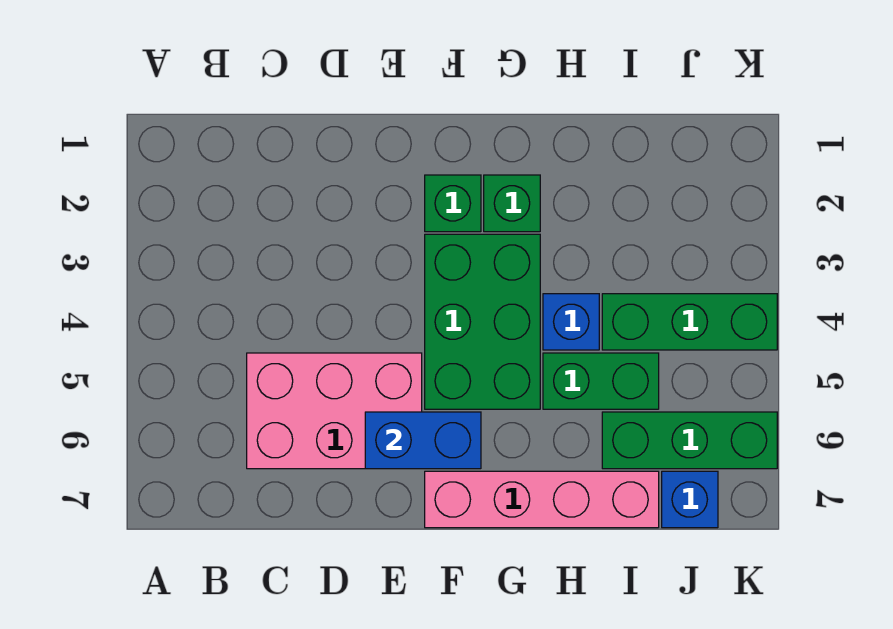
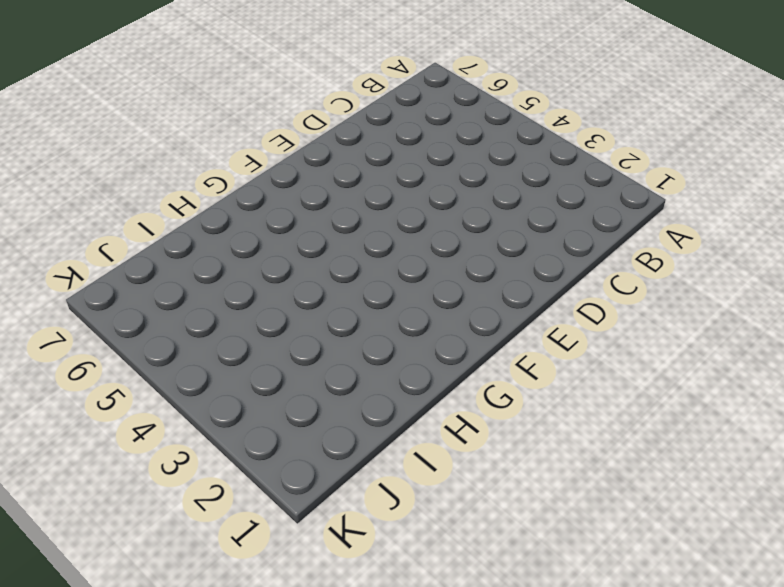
none -> pink brick C5:E6 level 1
none -> green brick F2 level 1

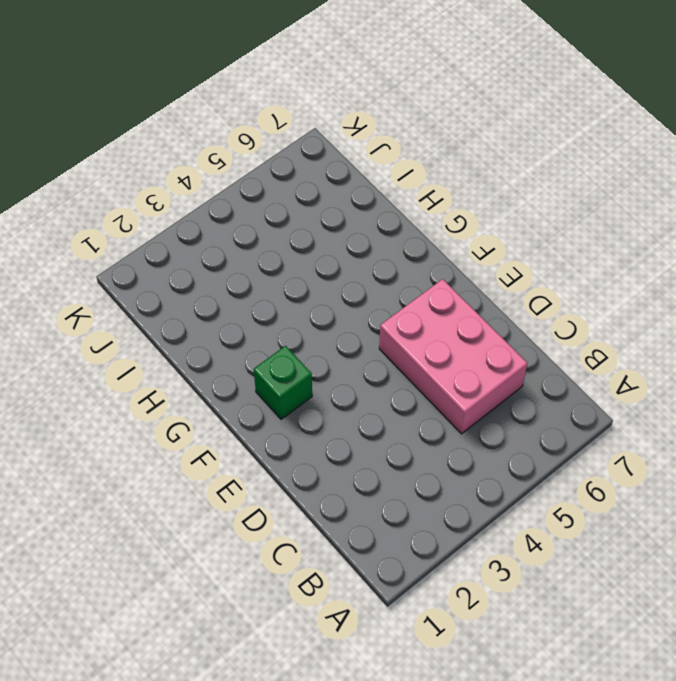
none -> green brick F3:G5 level 1
none -> pink brick F7:I7 level 1

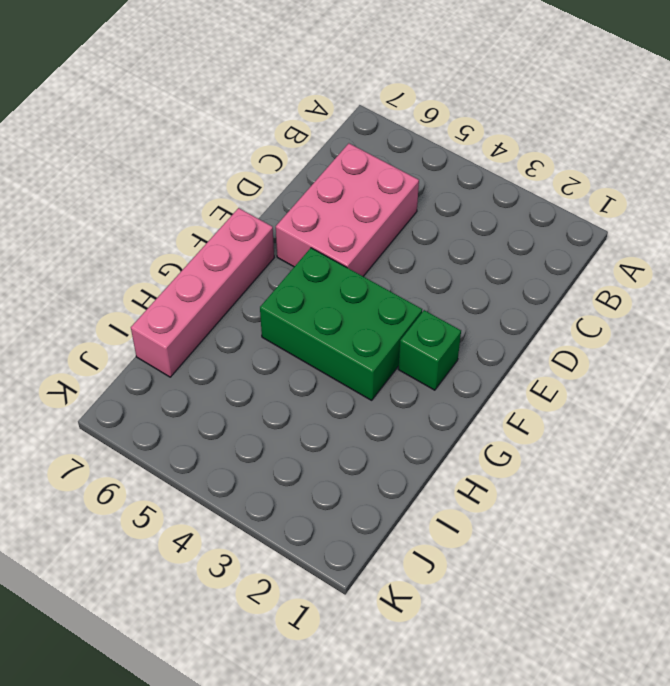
none -> green brick G2 level 1
none -> blue brick H4 level 1

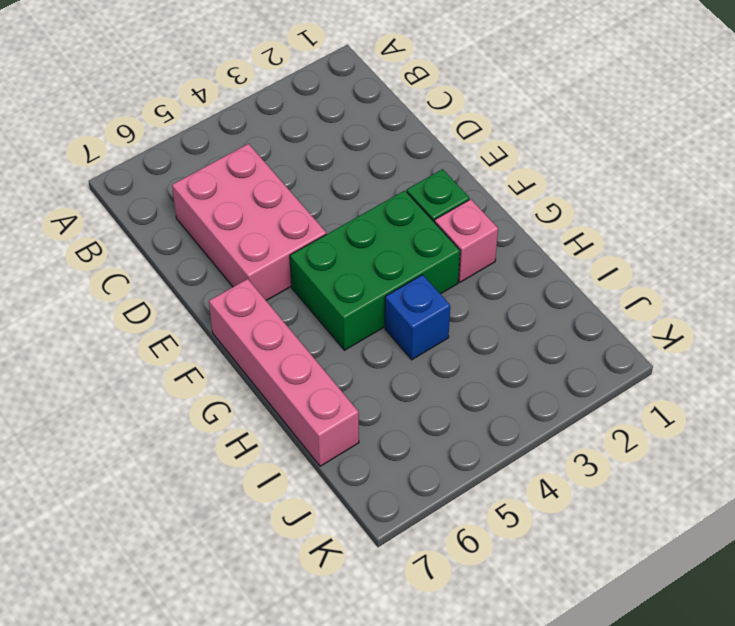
pink brick G2 level 1 -> green brick G2 level 1
none -> green brick H5:I5 level 1
none -> green brick I4:K4 level 1

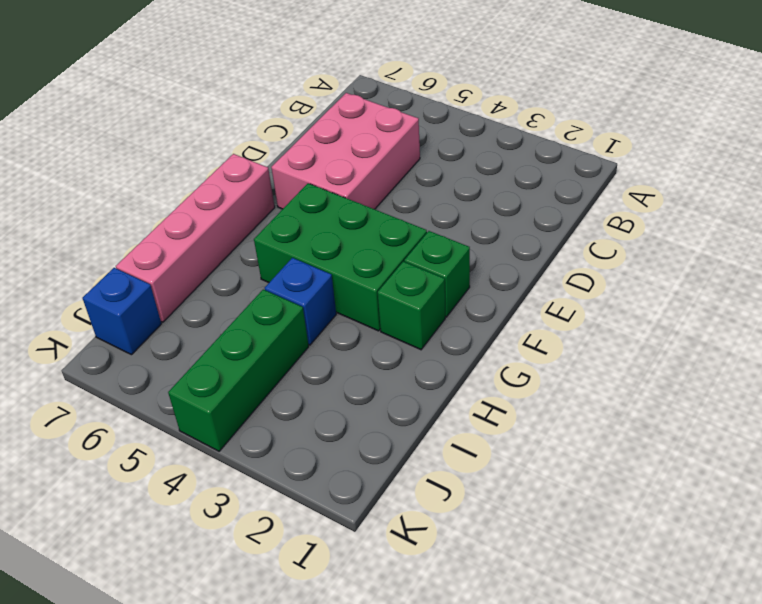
none -> green brick H5:I5 level 1
none -> green brick I6:K6 level 1

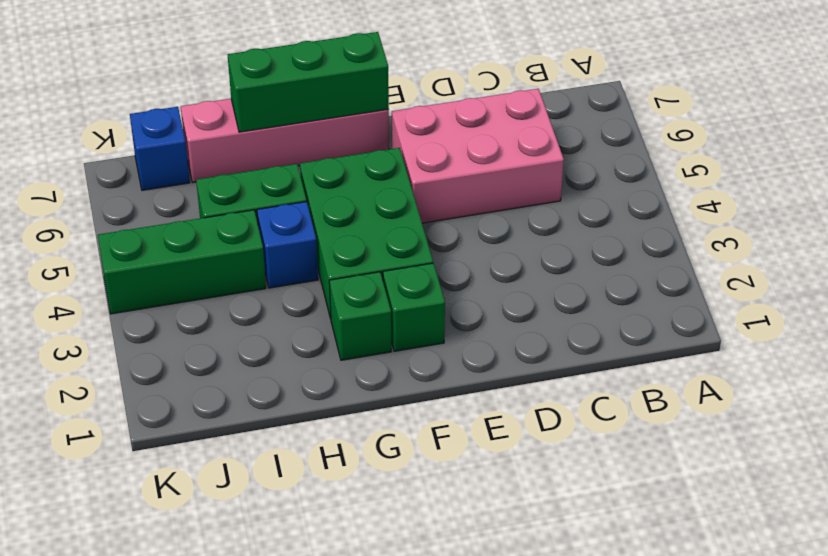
green brick F7:H7 level 2 -> green brick I6:K6 level 1
none -> blue brick E6:F6 level 2

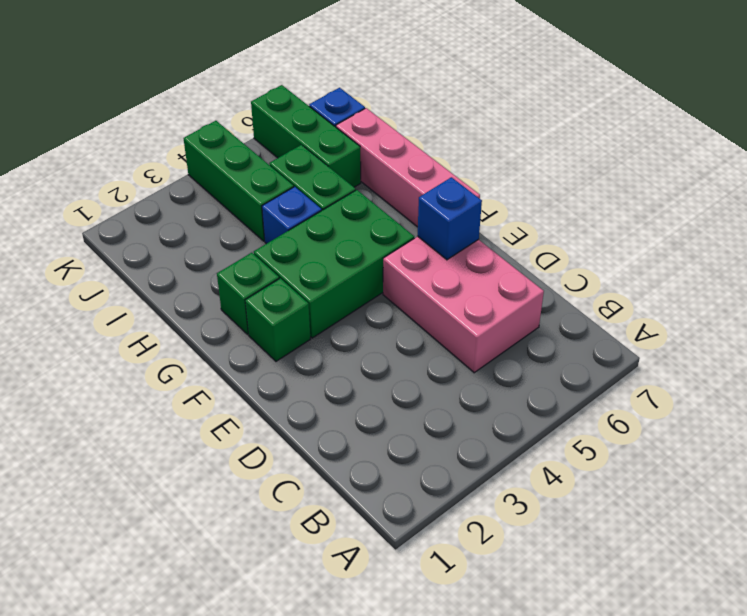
blue brick E6 level 2 -> blue brick E6:F6 level 2

